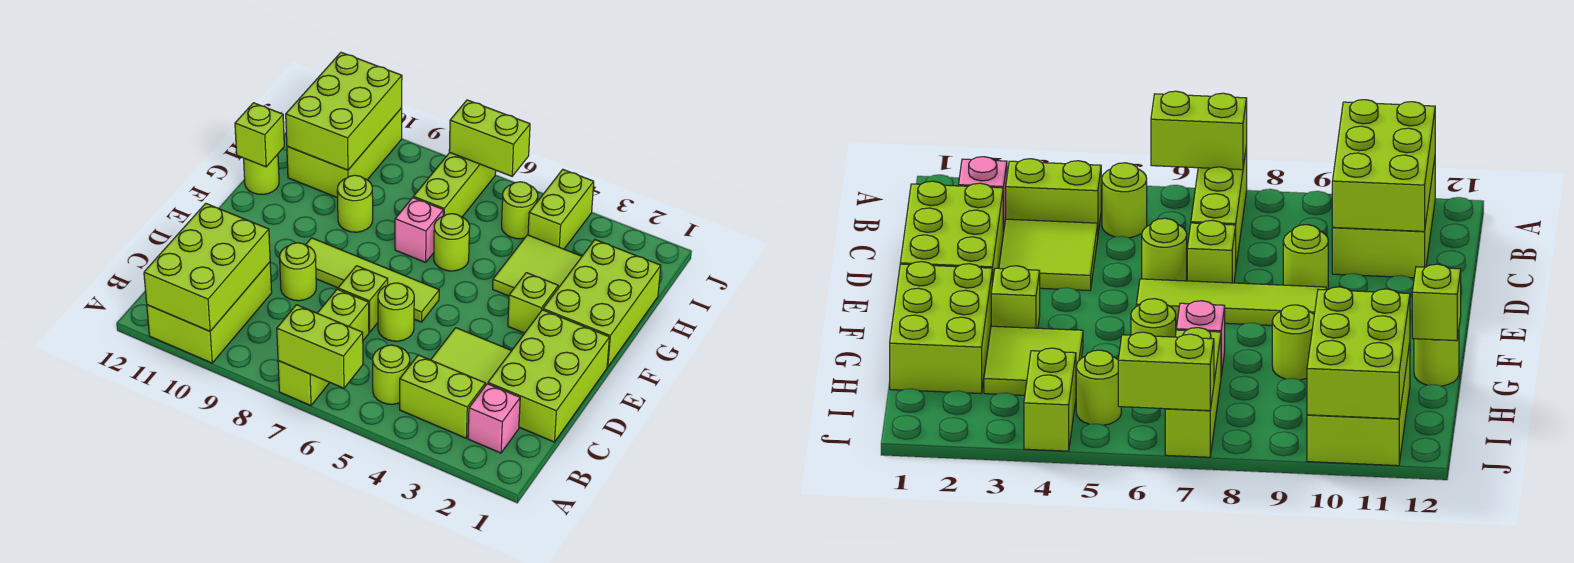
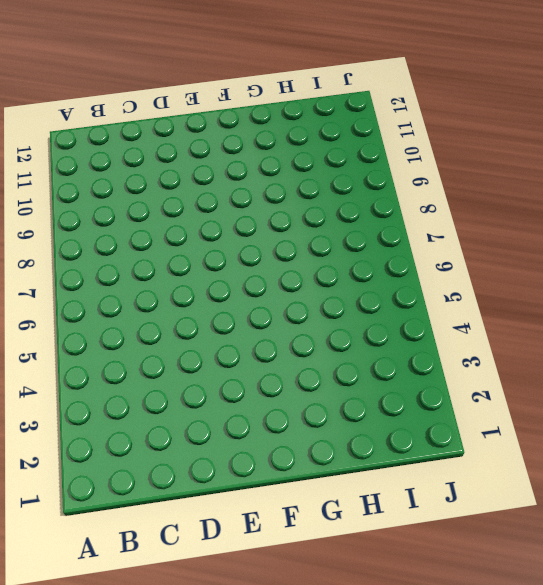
none -> lime brick A7:C7 level 1
none -> lime brick A10:C11 level 1
none -> pink brick B2 level 1

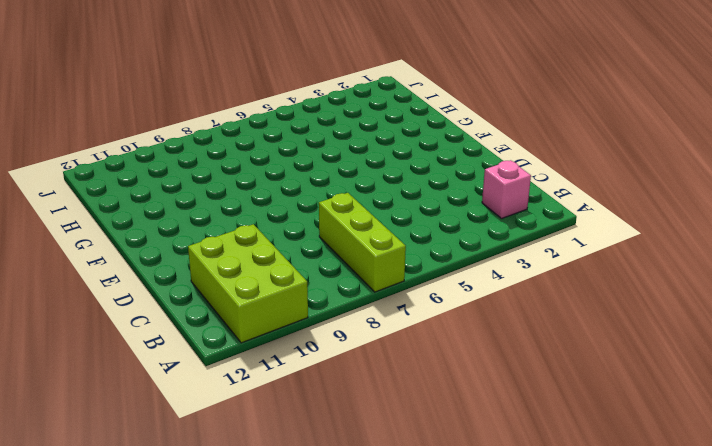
none -> lime brick B3:B4 level 1
none -> lime round brick B5 level 1
none -> lime brick C1:E2 level 1

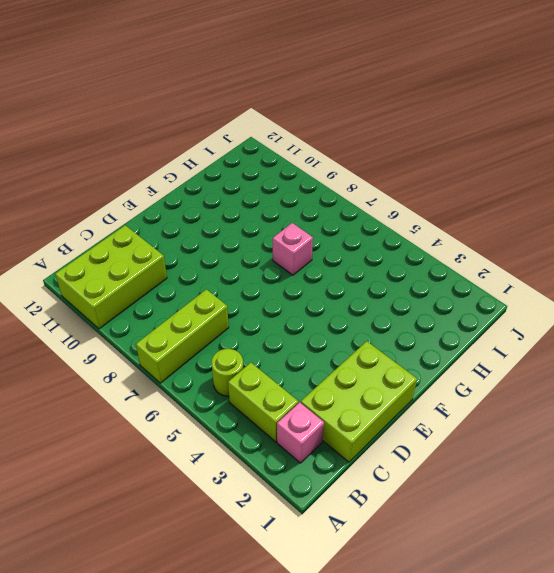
none -> lime tile C3:D4 level 1
none -> lime round brick D6 level 1
none -> lime brick D7 level 1

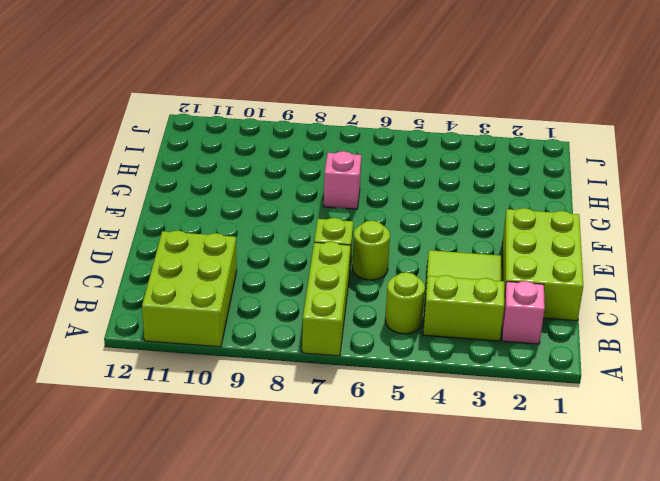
none -> lime round brick D9 level 1
none -> lime tile E6:E9 level 1
none -> lime brick F1:H2 level 1

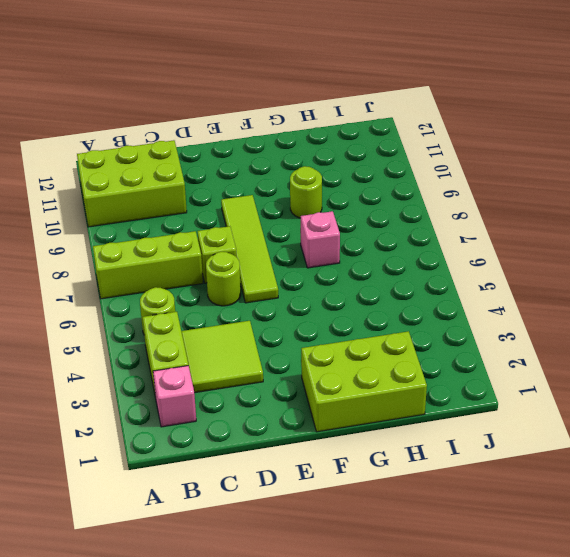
none -> lime brick C1:E2 level 1
none -> lime round brick D9 level 1
none -> lime brick F3 level 1

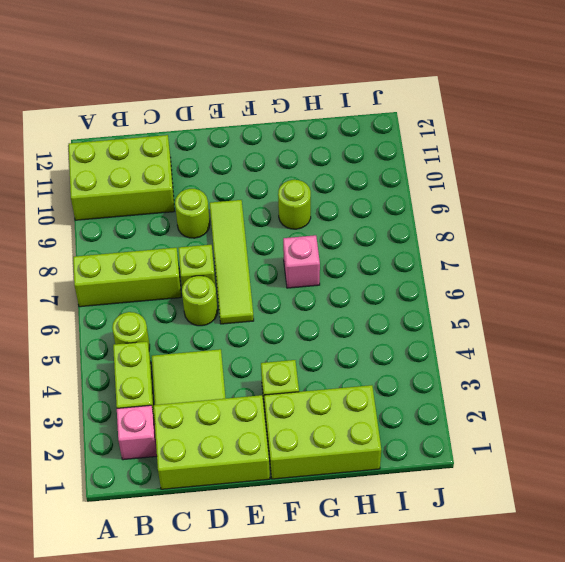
none -> lime tile G3:H4 level 1
none -> lime round brick G6 level 1
none -> lime round brick G12 level 1

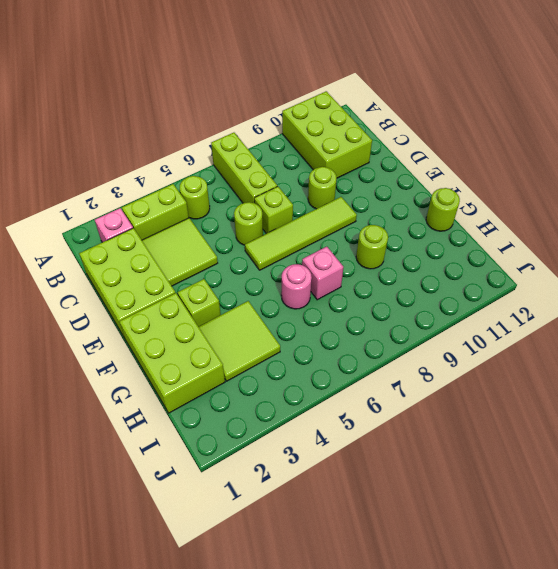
pink round brick G6 level 1 -> lime round brick G6 level 1
none -> lime brick H7:J7 level 1
none -> lime brick H10:J11 level 1
none -> lime brick I4:J4 level 1

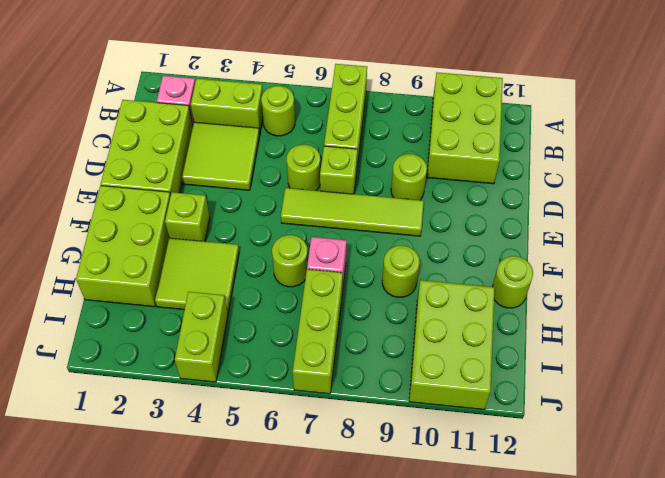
none -> lime round brick I5 level 1
none -> lime brick A6:A7 level 2
none -> lime brick A10:C11 level 2

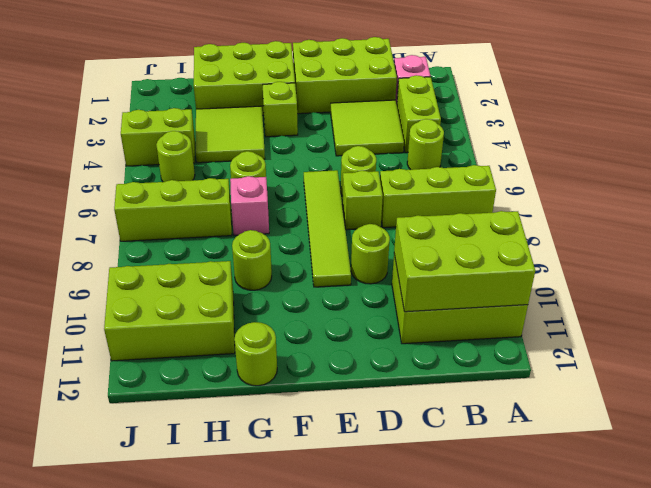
none -> lime brick A6:A7 level 2
none -> lime brick G12 level 2
none -> lime brick H10:J11 level 2

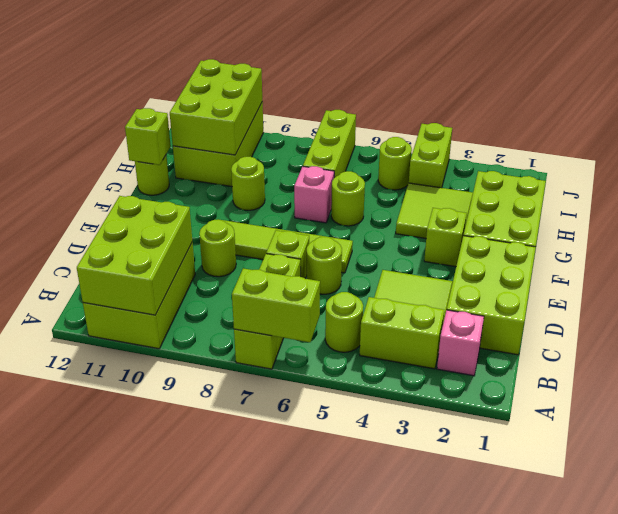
none -> lime brick J6:J7 level 2

